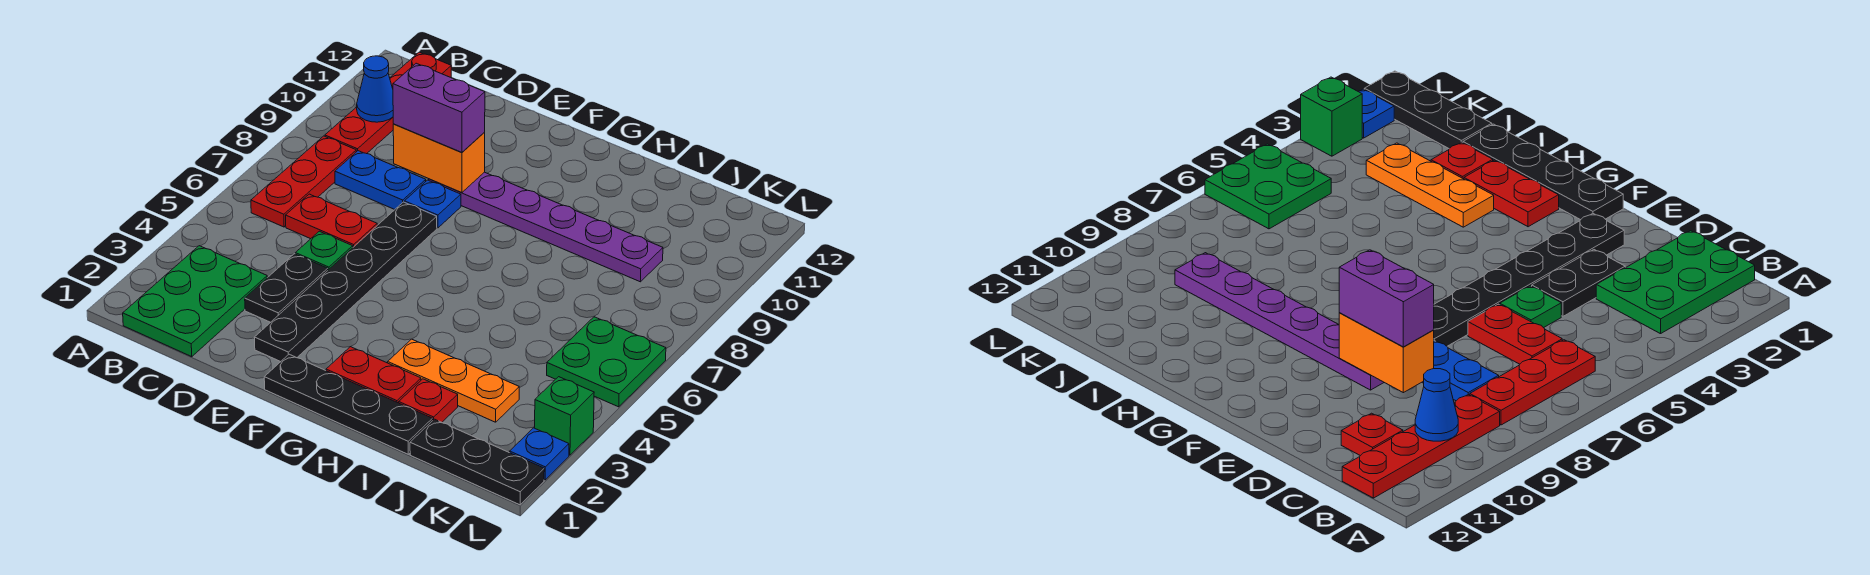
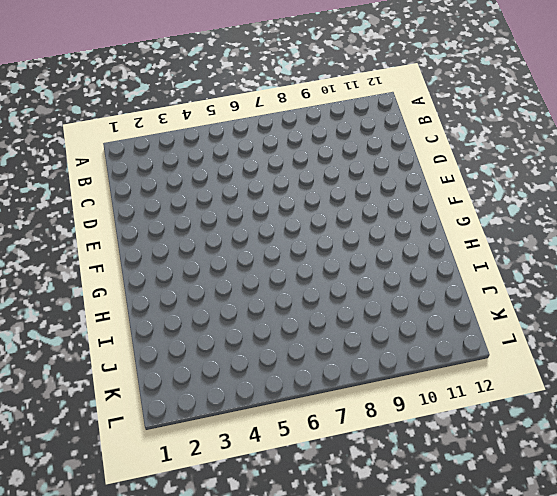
none -> green plate B1:C3 level 1
none -> red plate B6:B8 level 1
none -> red plate B9:B12 level 1

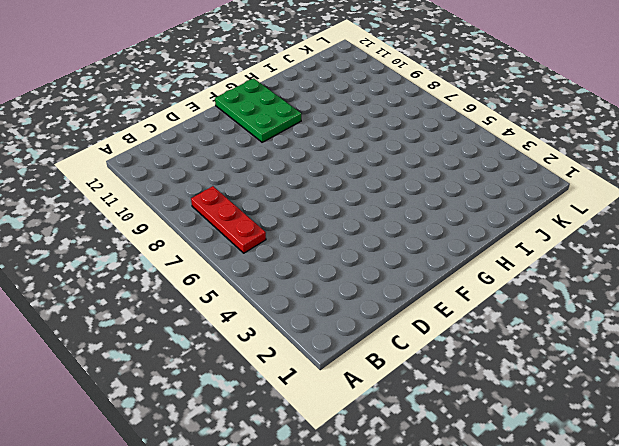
green plate F10:G12 level 1 -> green plate B1:C3 level 1
none -> red plate B9:B12 level 1
none -> red plate C6:D6 level 1
none -> blue plate C8:D8 level 1

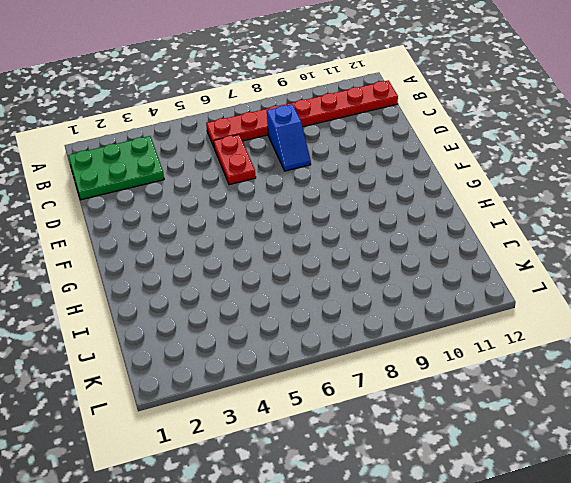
blue slope C8:D8 level 1 top C -> blue plate C8:D8 level 1
none -> red plate C11 level 1
none -> black plate D3:D4 level 1
none -> green plate D5 level 1

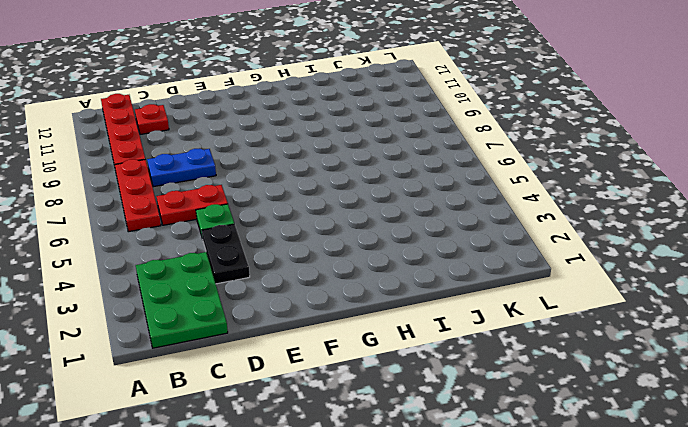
none -> black plate E2:E7 level 1
none -> blue plate E8 level 1
none -> purple plate E9:J9 level 1

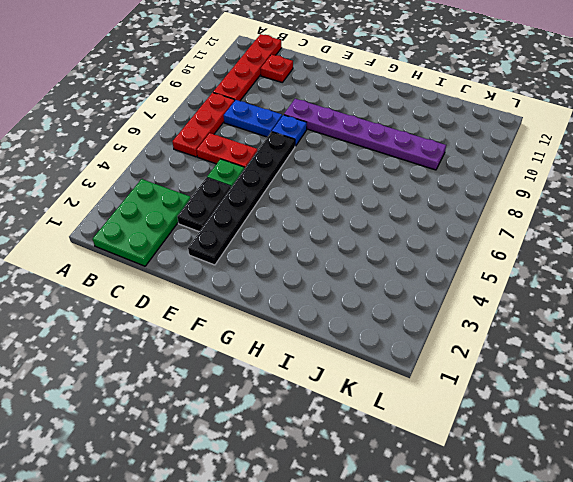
none -> black plate F1:I1 level 1
none -> red plate G2:H2 level 1
none -> orange plate H3:J3 level 1

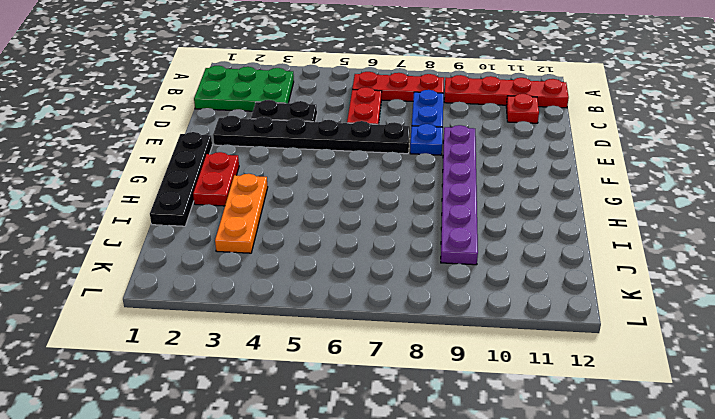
none -> green plate D5 level 1
none -> red plate I2 level 1
none -> black plate J1:L1 level 1

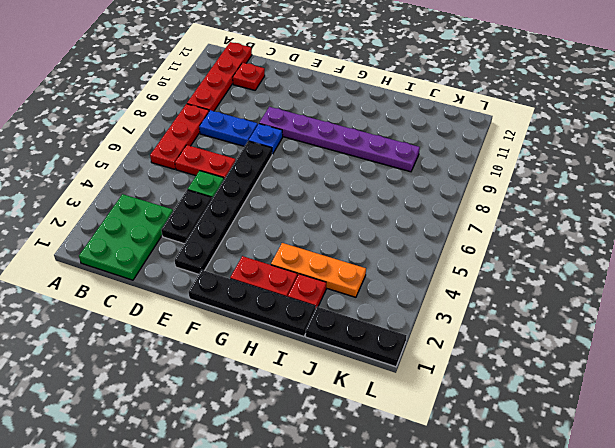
none -> green plate K5:L6 level 1
none -> blue plate L2 level 1
none -> green brick L3 level 1

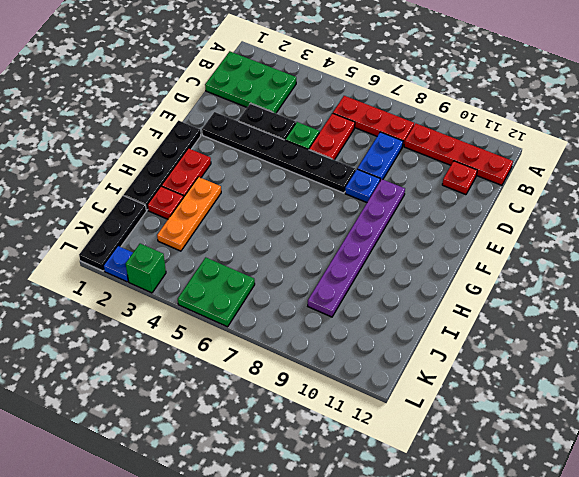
none -> blue cone B10 level 2
none -> orange brick D9:E9 level 2
none -> purple brick D9:E9 level 3

